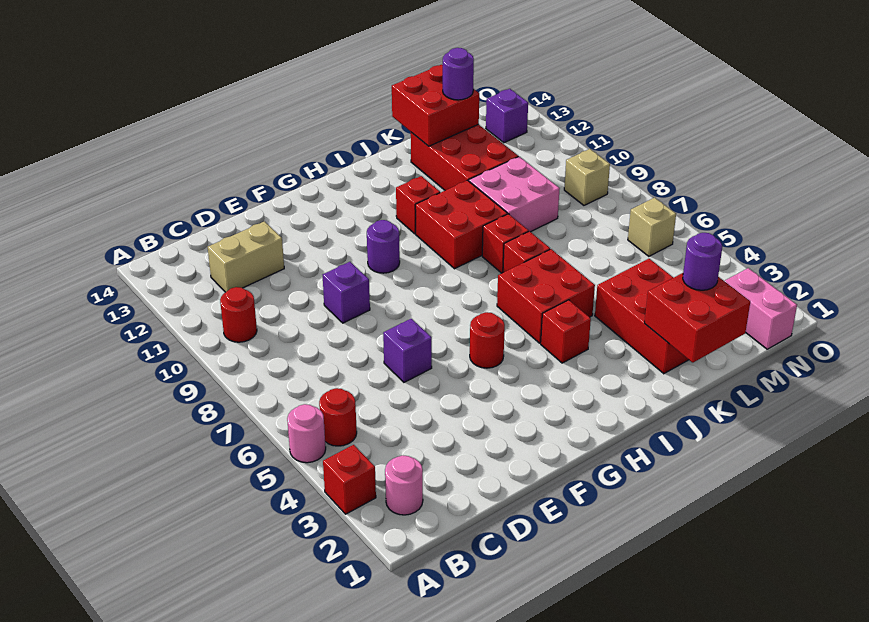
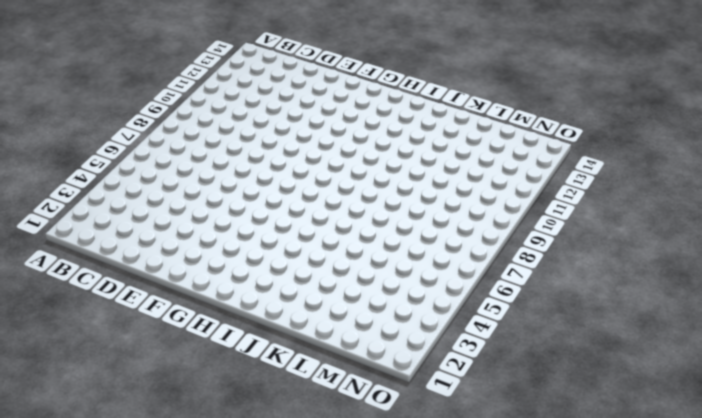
none -> red brick A3 level 1
none -> pink round brick A5 level 1
none -> pink round brick B2 level 1

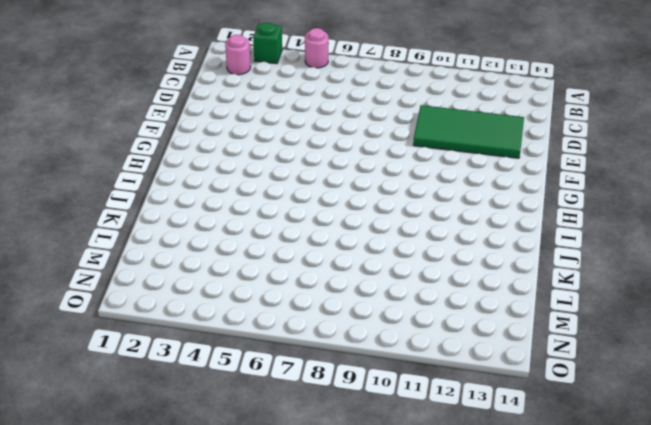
green brick A3 level 1 -> red brick A3 level 1
green tile D10:E13 level 1 -> tan brick C12:D12 level 1
none -> red round brick B5 level 1
none -> red round brick B10 level 1
none -> purple brick E6 level 1

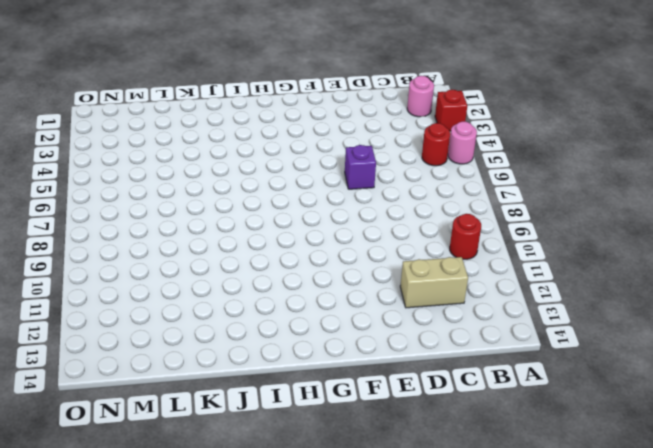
none -> purple brick E9 level 1
none -> red round brick G5 level 1
none -> purple round brick G10 level 1

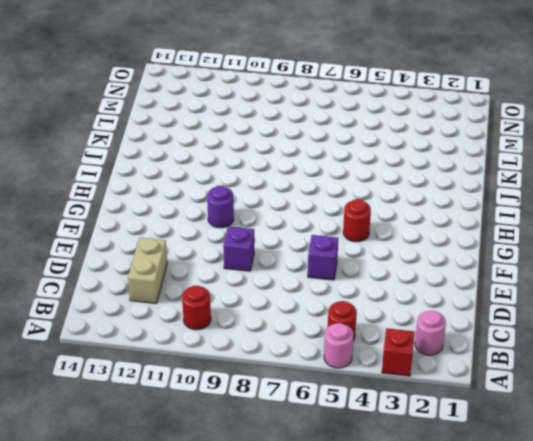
none -> red brick I4 level 1
none -> red brick I5:J6 level 1
none -> red brick I9:J10 level 1

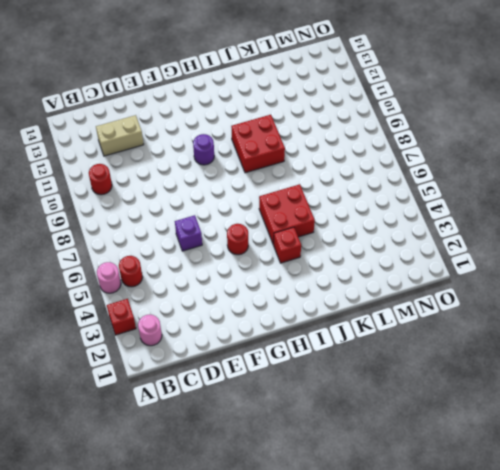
none -> purple brick E9 level 1
none -> red brick I11 level 1
none -> red brick J7 level 1

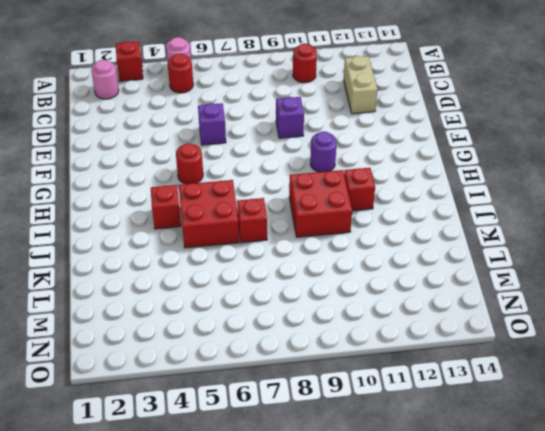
none -> red brick J8 level 1
none -> red brick K2:L4 level 1
none -> pink brick K9:L10 level 1

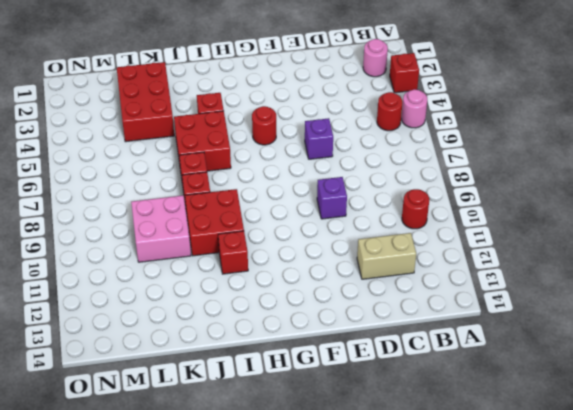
none -> purple round brick G10 level 1
none -> red brick K11:L13 level 1
none -> pink brick N1:N2 level 1

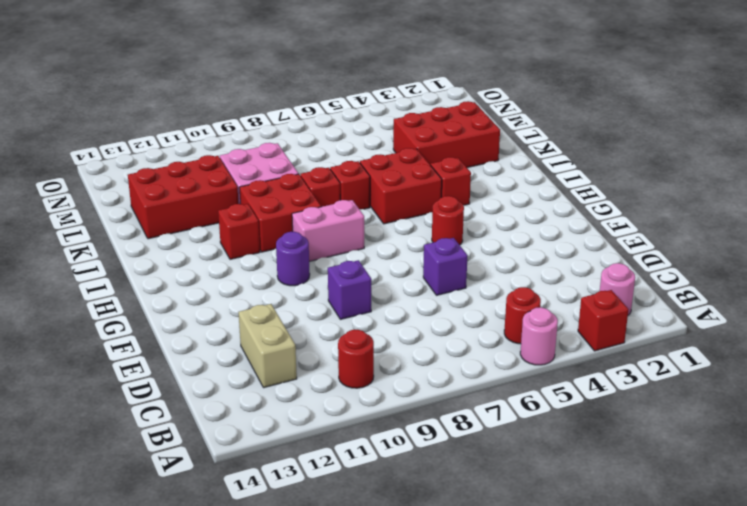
pink brick H8:H9 level 1 -> pink brick N1:N2 level 1
none -> tan brick N6 level 1
none -> tan brick N9 level 1
none -> purple brick N13 level 1

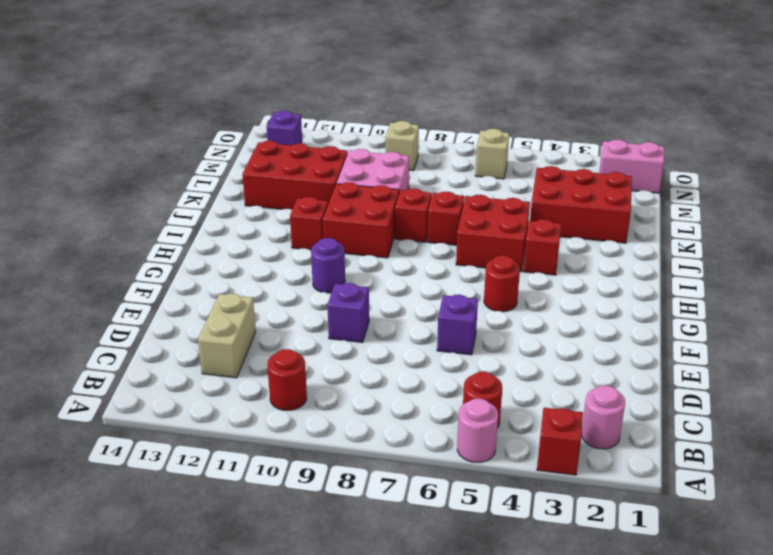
none -> red brick K1:L2 level 2
none -> red brick K13:L14 level 2
none -> purple round brick L2 level 3

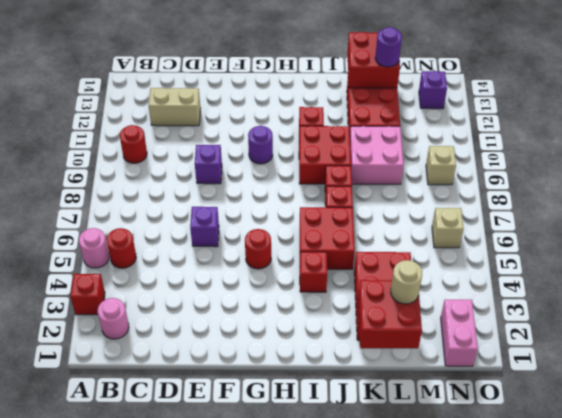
tan round brick L2 level 3 -> purple round brick L2 level 3

